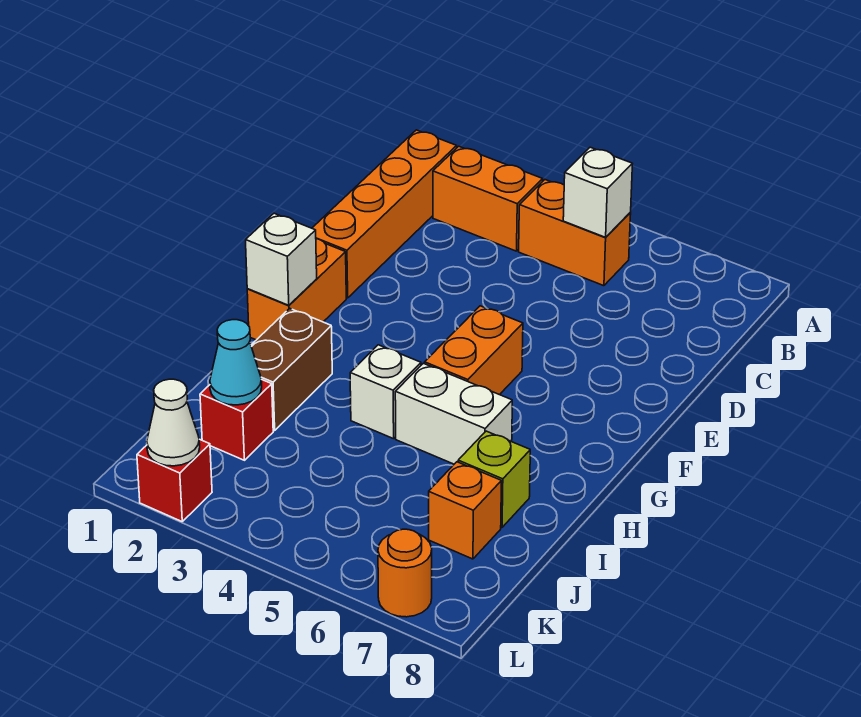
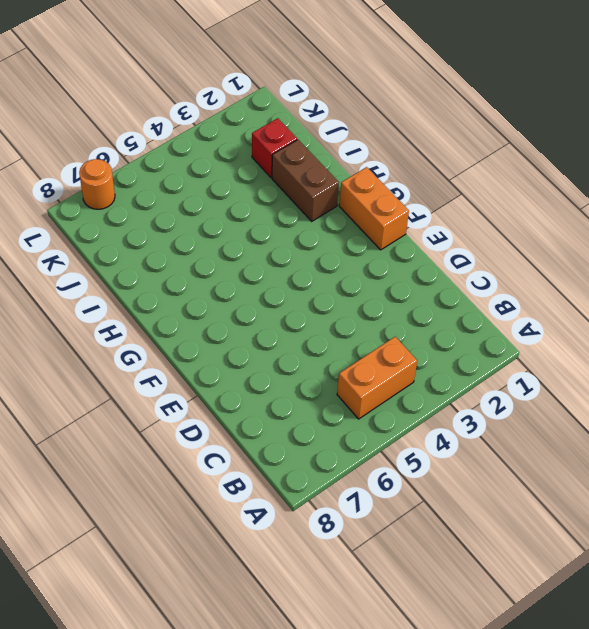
none -> orange brick B1:E1 level 1
none -> orange brick B2:B3 level 1
none -> orange brick F5:G5 level 1

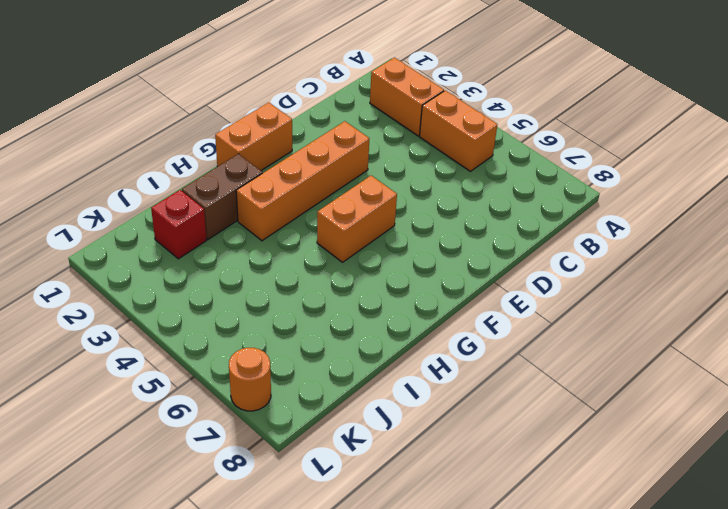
orange brick E3:H3 level 1 -> orange brick B1:E1 level 1
none -> white brick H4 level 1
none -> white brick H5:H6 level 1
none -> lime brick I7 level 1

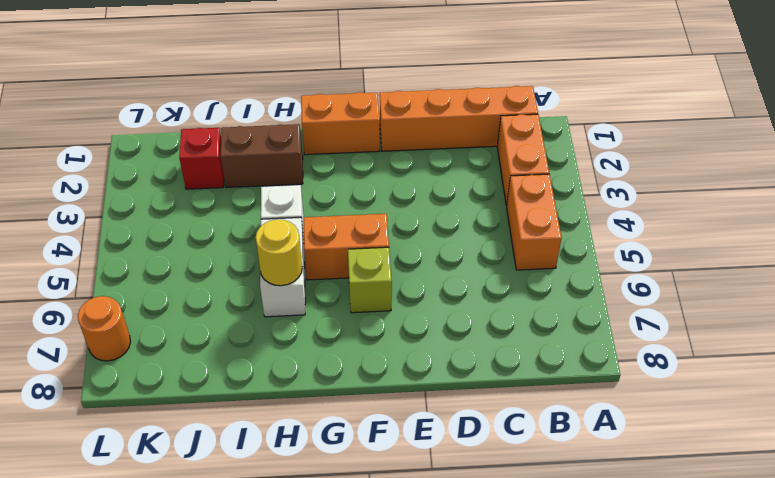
lime brick F6 level 1 -> lime brick I7 level 1
yellow round brick H6 level 2 -> none
none -> orange brick J7 level 1
none -> red brick L2 level 1
none -> white brick B5 level 2

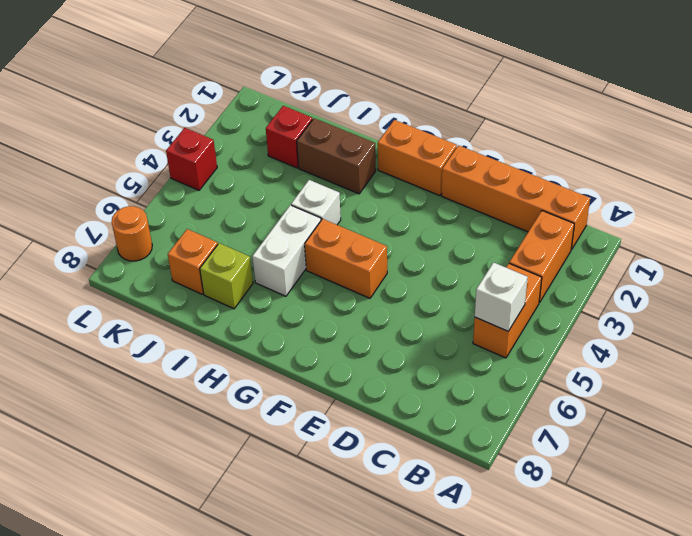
red brick L4 level 1 -> red brick L2 level 1
none -> white brick G1 level 2
none -> cyan cone J2 level 2
none -> white cone L2 level 2

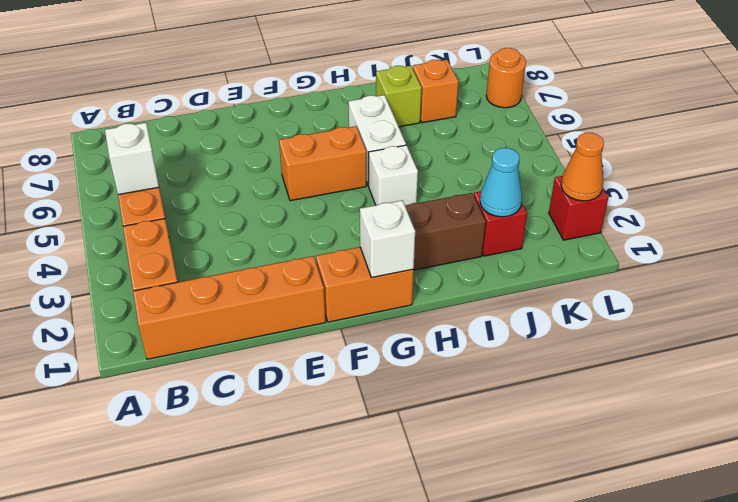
orange cone L2 level 2 -> white cone L2 level 2

